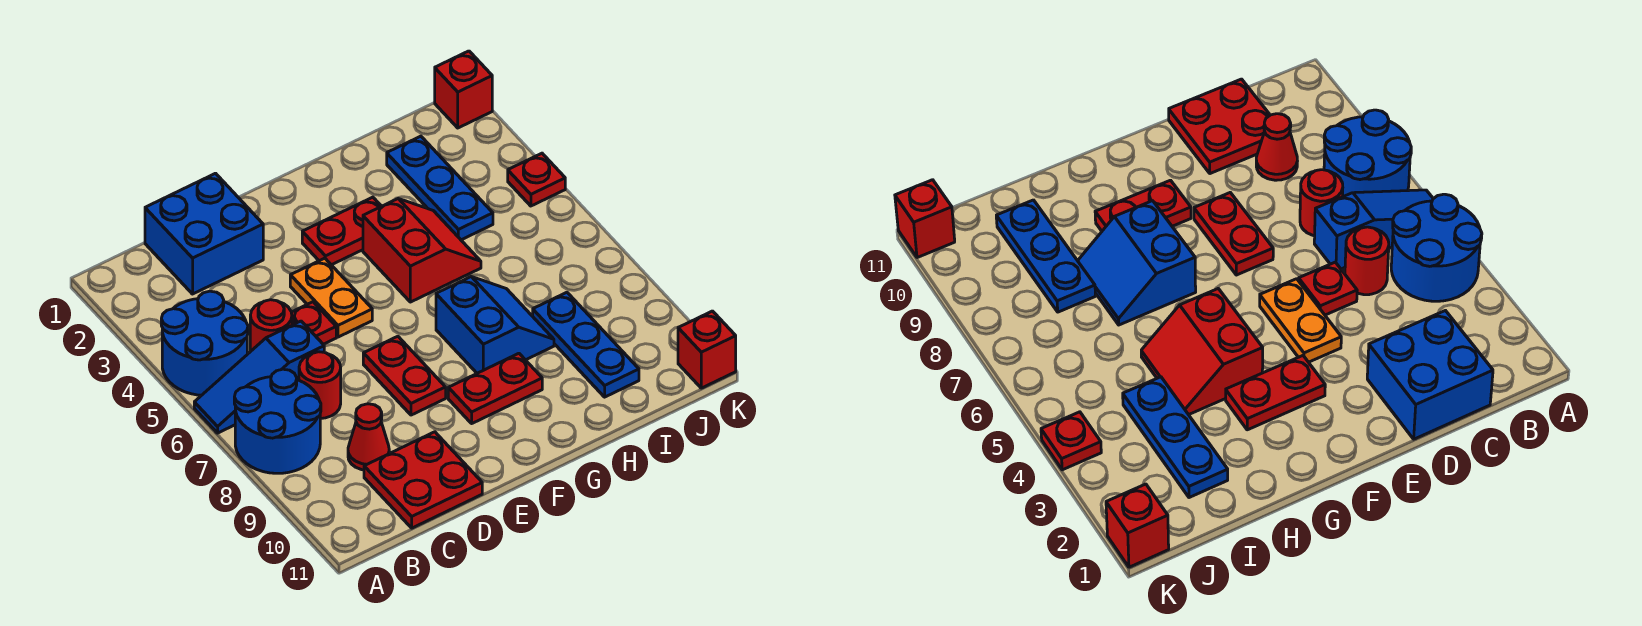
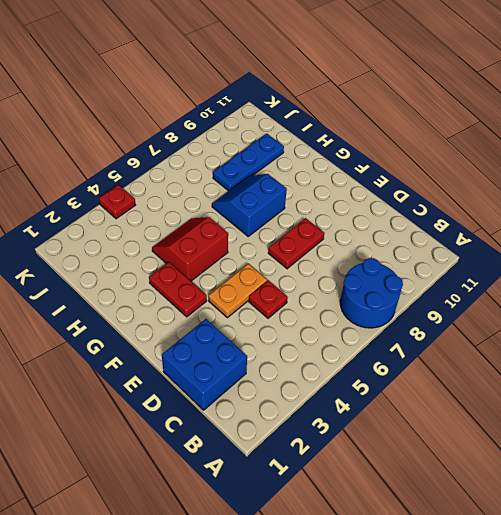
none -> blue round brick A4:B5 level 1
none -> blue slope A6:C6 level 1 top C
none -> red round brick C5 level 1

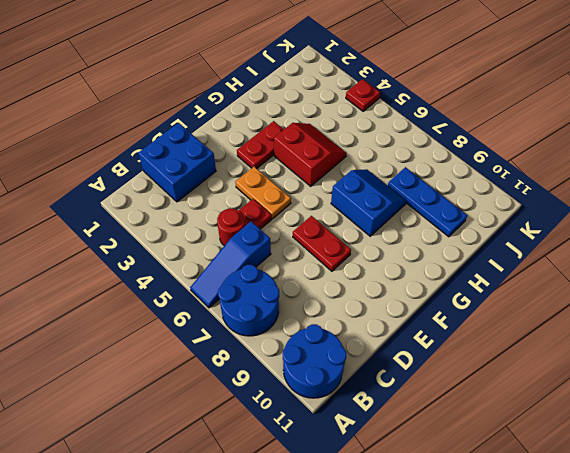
blue round brick A10:B11 level 1 -> blue round brick A4:B5 level 1
none -> red round brick C7 level 1
none -> red cone C9 level 1
none -> red plate C10:D11 level 1

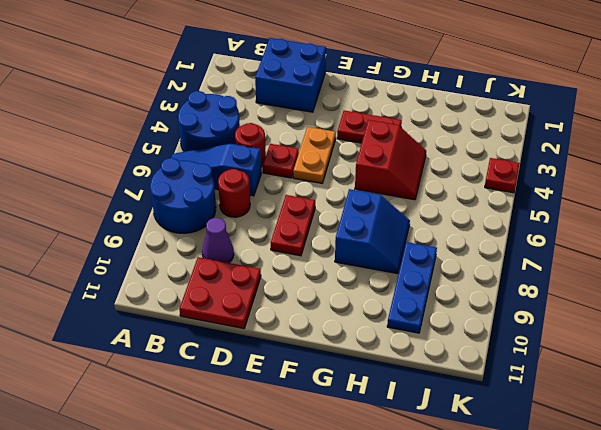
purple cone C9 level 1 -> red cone C9 level 1
none -> red plate F9:G9 level 1
none -> blue plate I2:I4 level 1
none -> red brick K1 level 1

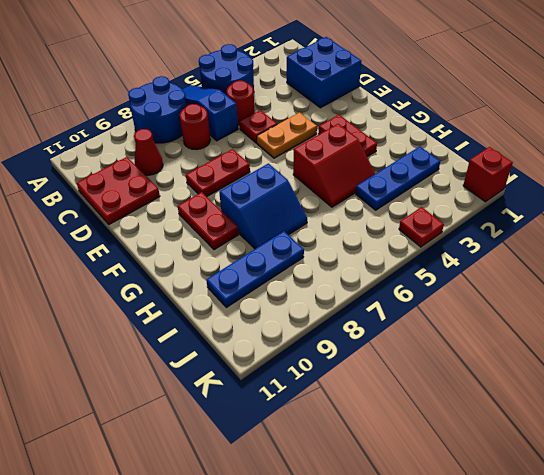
none -> red brick K11 level 1

